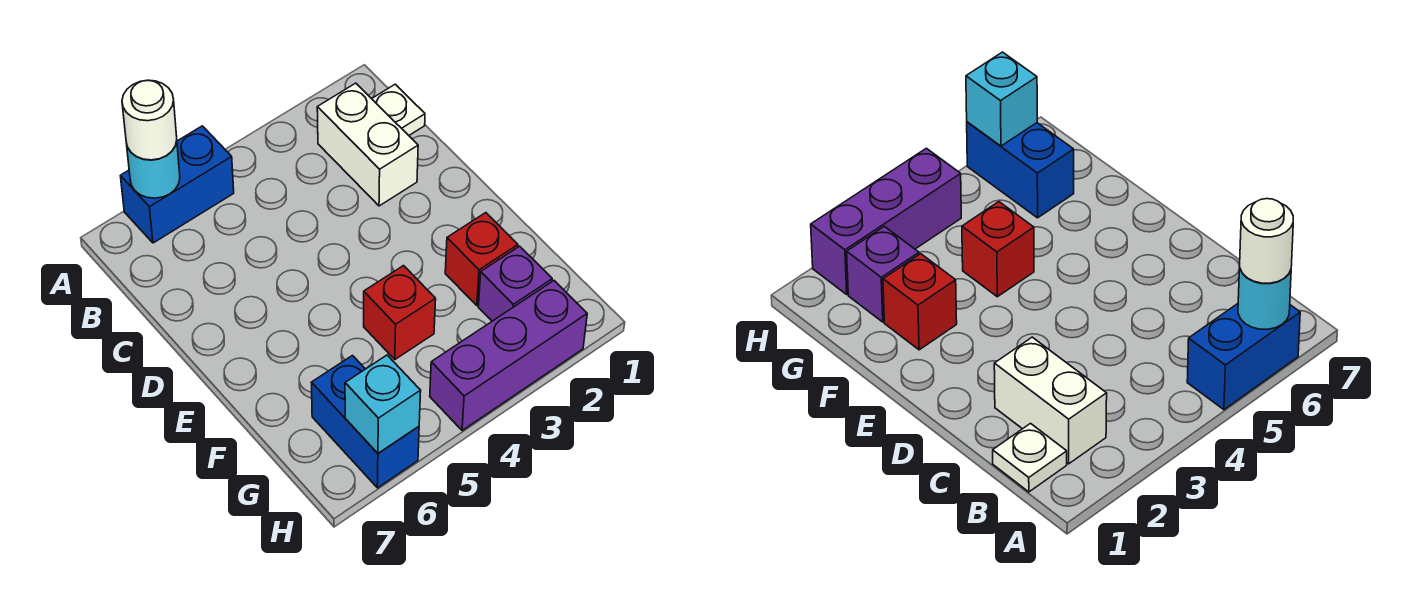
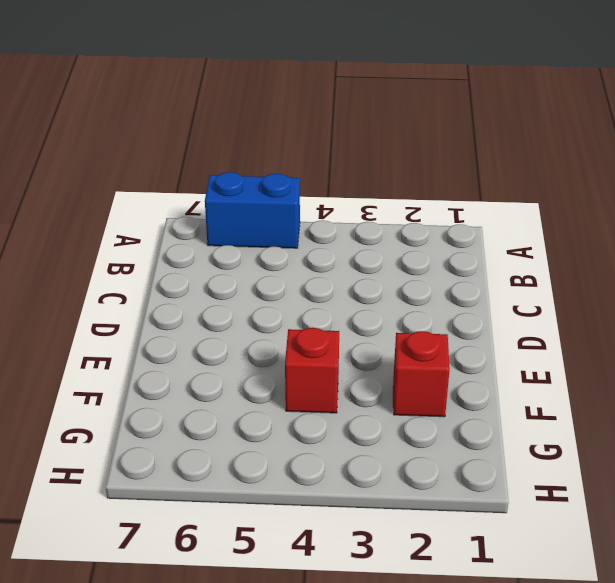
none -> white plate B1 level 1
none -> white brick B2:C2 level 1

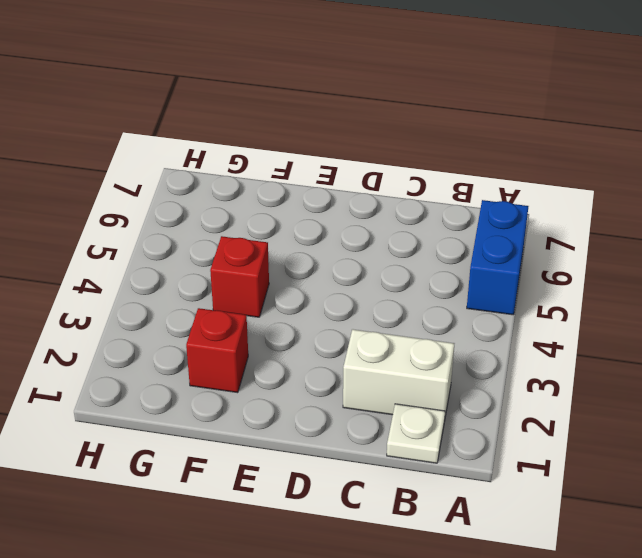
none -> purple brick G2 level 1
none -> blue brick G6:H6 level 1

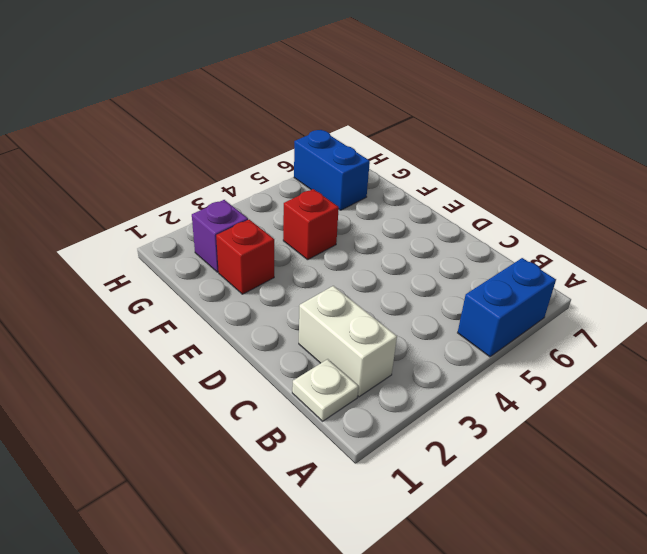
none -> purple brick H2:H4 level 1
none -> cyan round brick A6 level 2

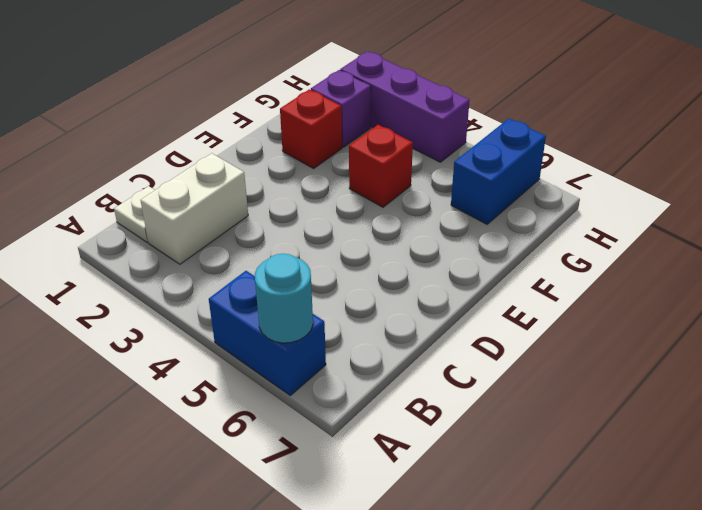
none -> cyan brick H6 level 2
none -> white round brick A6 level 3

